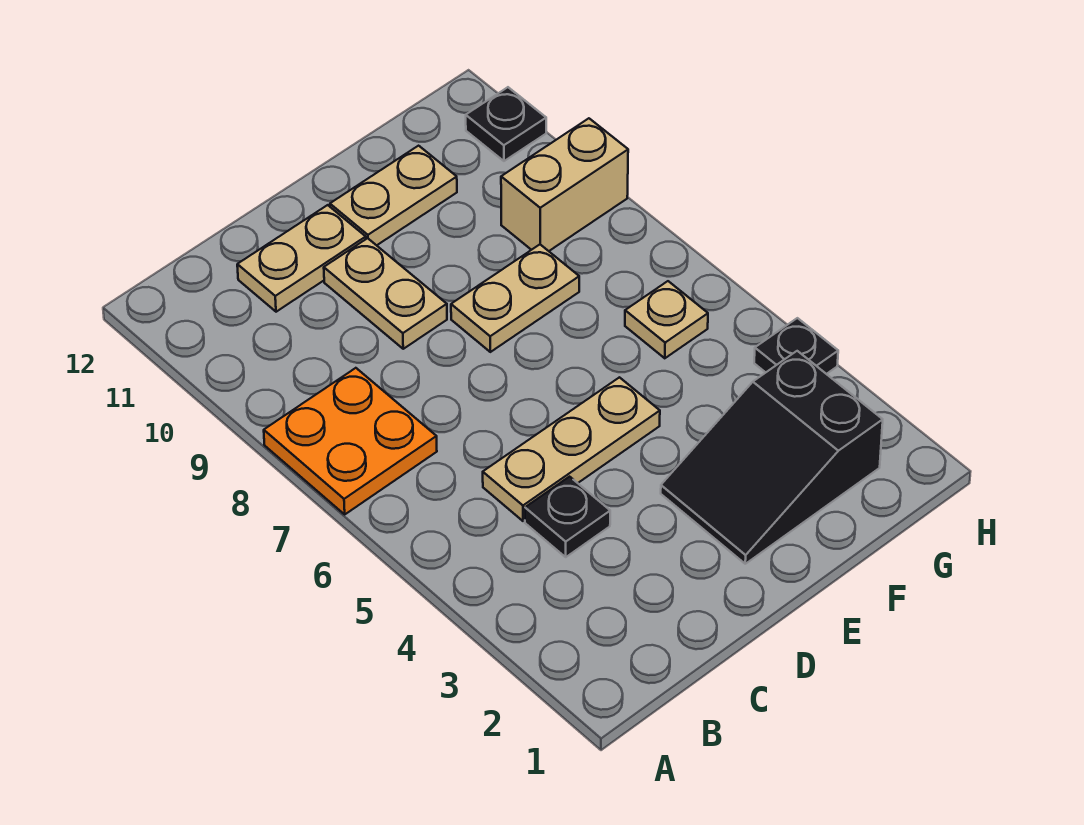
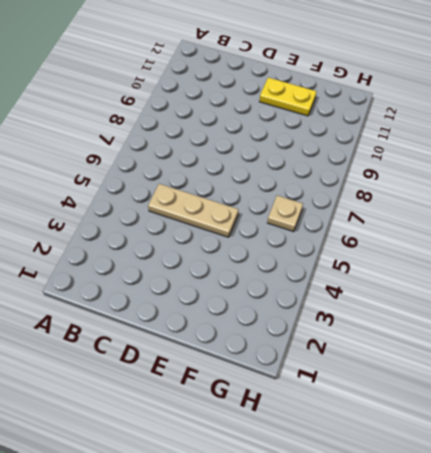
yellow plate E11:F11 level 1 -> tan plate E11:F11 level 1
none -> orange plate A7:B8 level 1
none -> black plate C4 level 1
none -> tan plate C11:D11 level 1

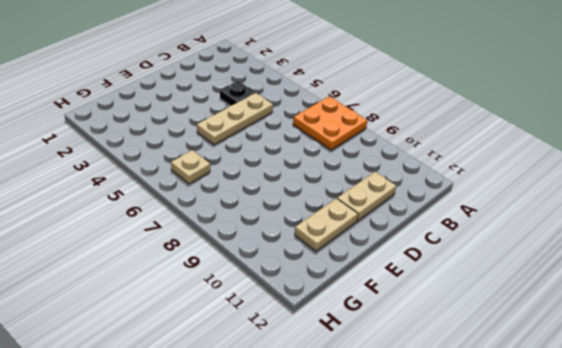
none -> tan plate D9:D10 level 1
none -> black slope E2:G3 level 1 top G
none -> tan plate E8:F8 level 1

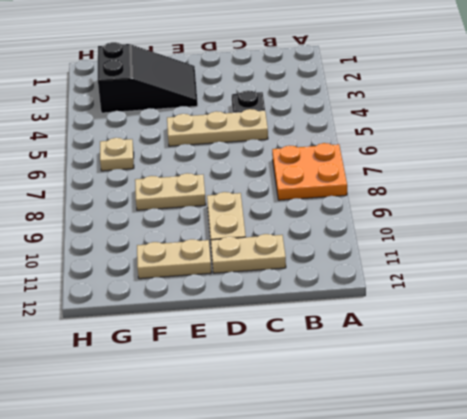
none -> tan brick G9:H9 level 1
none -> black plate H4 level 1
none -> black plate H11 level 1

